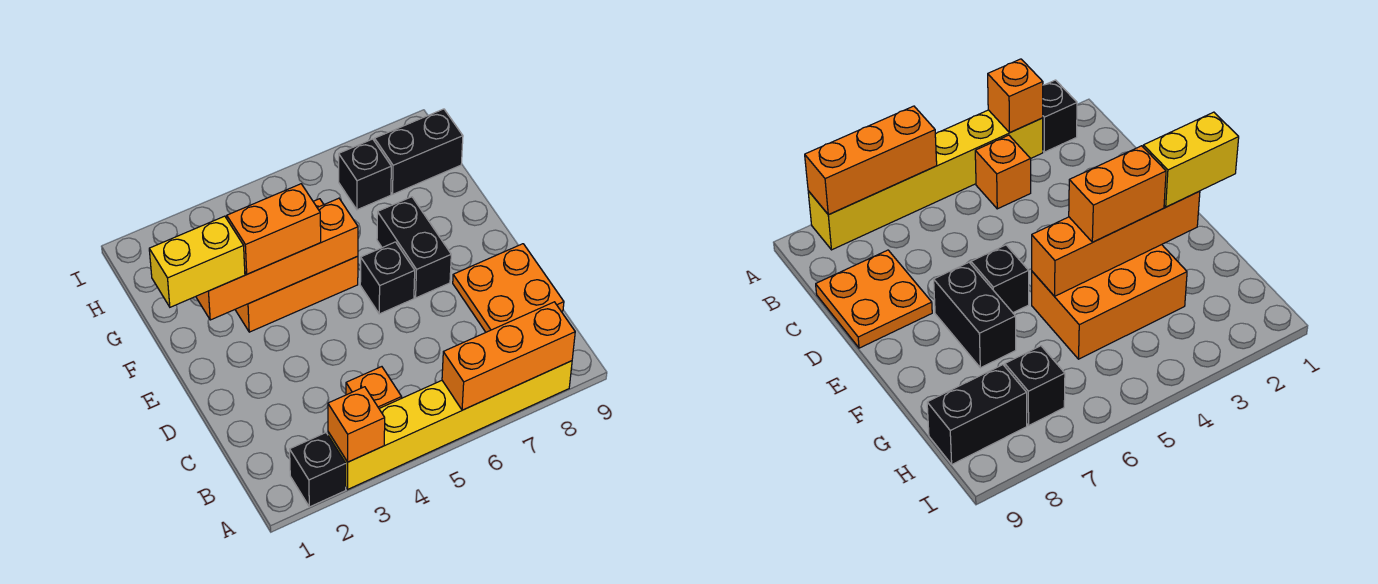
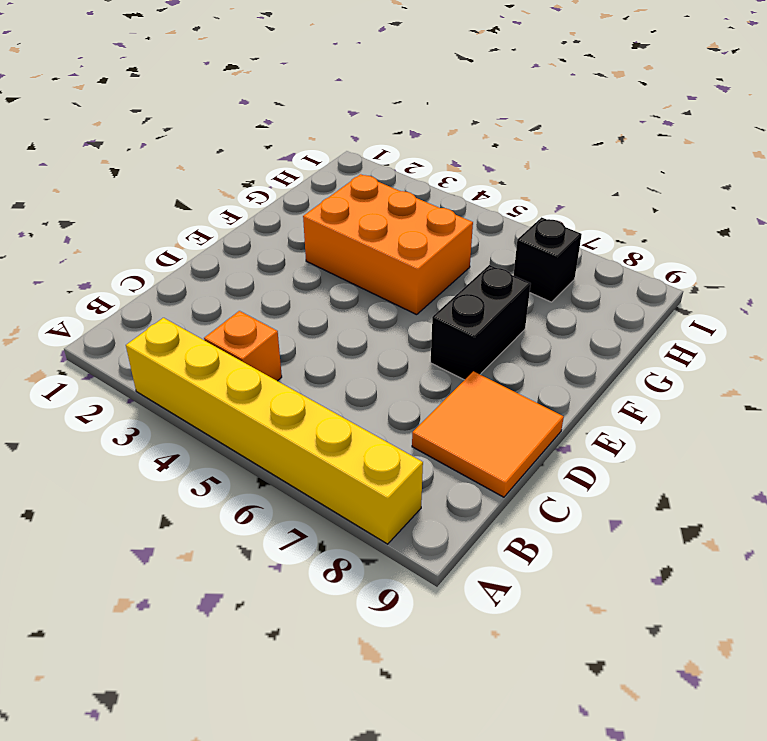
orange tile C8:D9 level 1 -> orange plate C8:D9 level 1
none -> black brick A2 level 1
none -> black brick E6 level 1
none -> black brick H8:H9 level 1

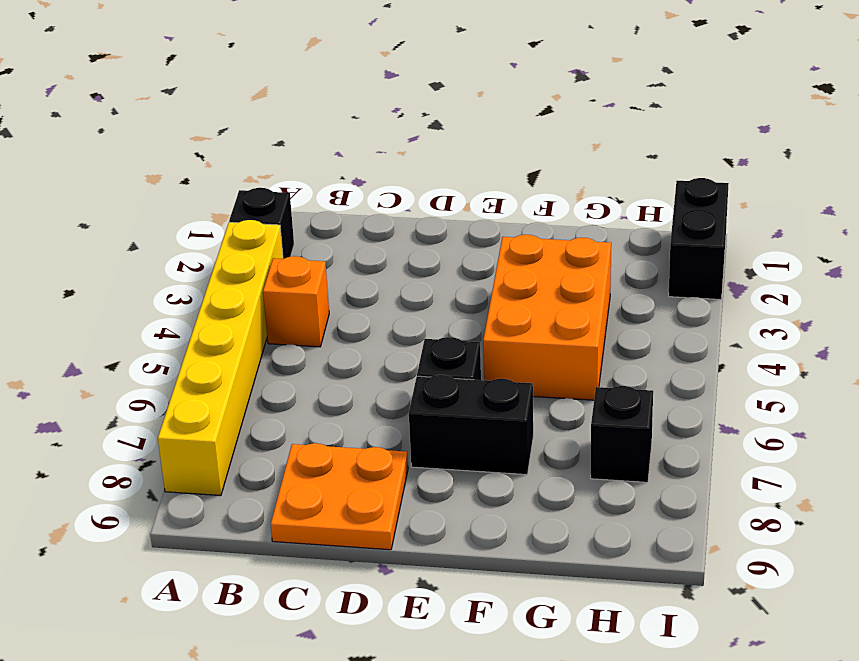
black brick I1:I2 level 1 -> black brick H8:H9 level 1
none -> orange brick A3 level 2
none -> orange brick A6:A8 level 2
none -> orange brick F2:F5 level 2

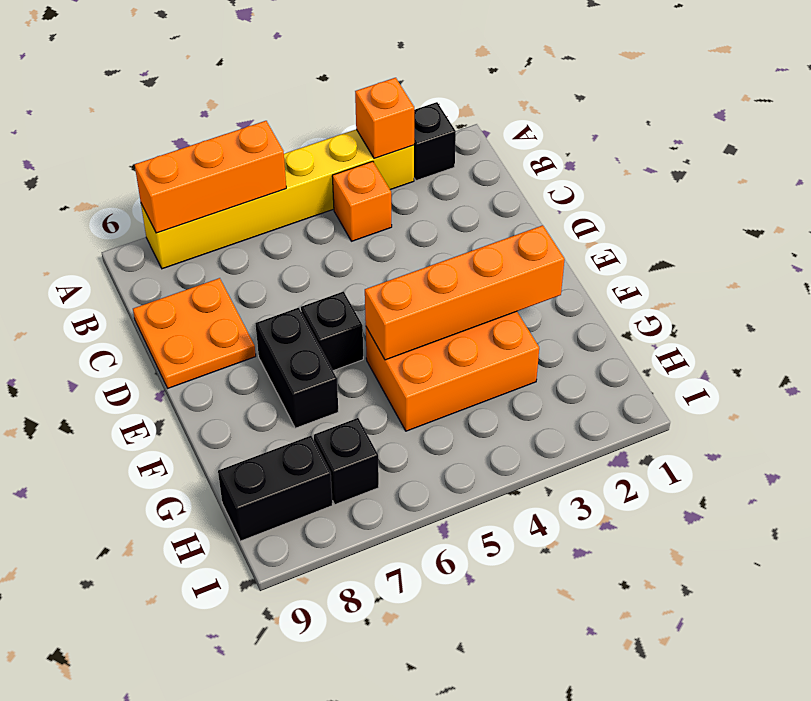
none -> yellow brick F1:F2 level 3
none -> orange brick F3:F4 level 3

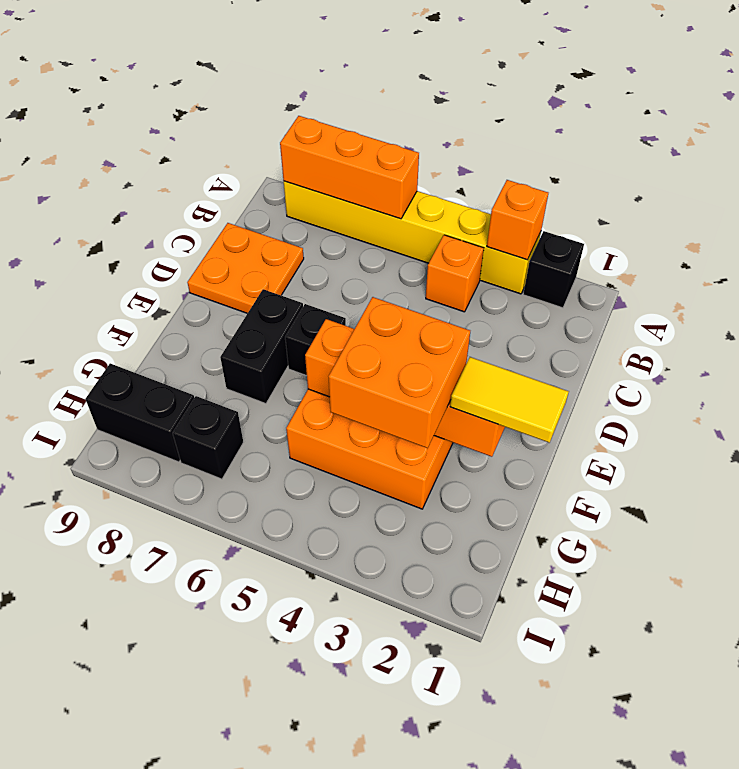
yellow tile F1:F2 level 3 -> yellow brick F1:F2 level 3
orange brick F3:G4 level 3 -> orange brick F3:F4 level 3

